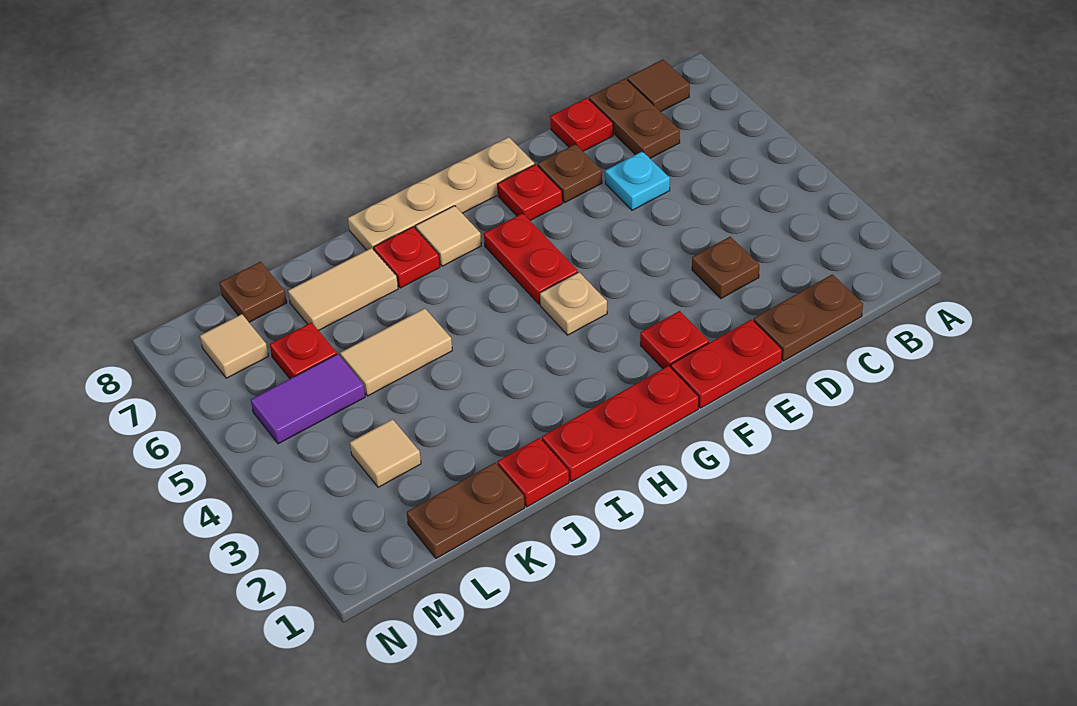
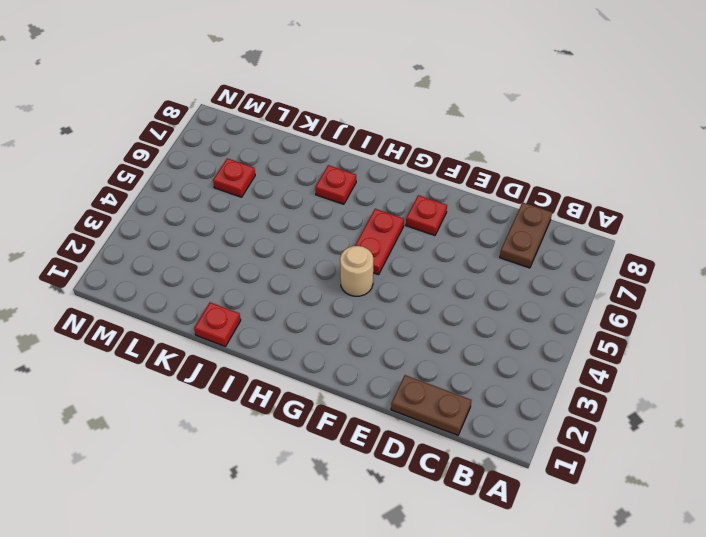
tan round brick G4 level 1 -> tan plate G4 level 1
none -> brown tile B8 level 1
none -> brown plate D3 level 1
none -> cyan plate D6 level 1

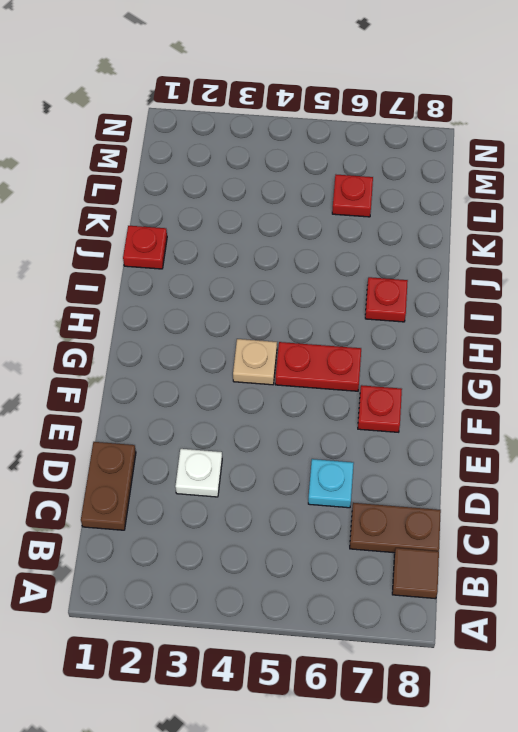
white plate D3 level 1 -> brown plate D3 level 1
none -> red plate D8 level 1
none -> red plate E1:F1 level 1
none -> brown plate E7 level 1

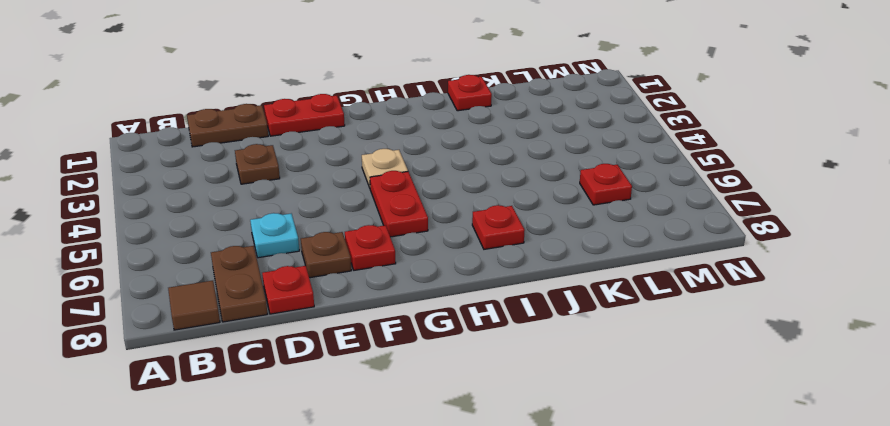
none -> red plate F2 level 1
none -> tan plate F8:I8 level 1
none -> red plate G1:I1 level 1

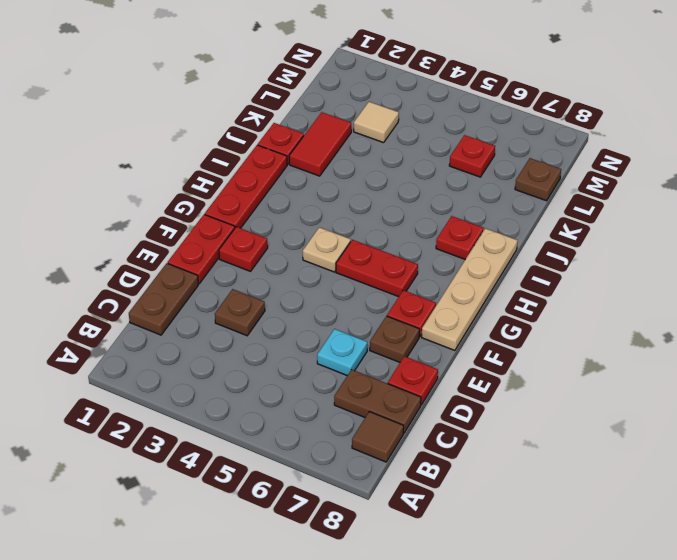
red tile J2:K2 level 1 -> none
none -> tan tile H7 level 1
none -> tan tile J5:K5 level 1
none -> tan tile J7:K7 level 1

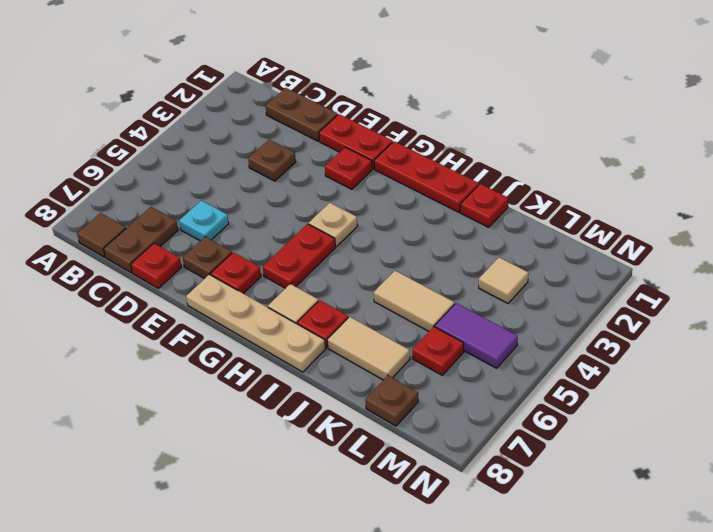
none -> brown plate K1:L1 level 1
none -> tan tile M7 level 1

